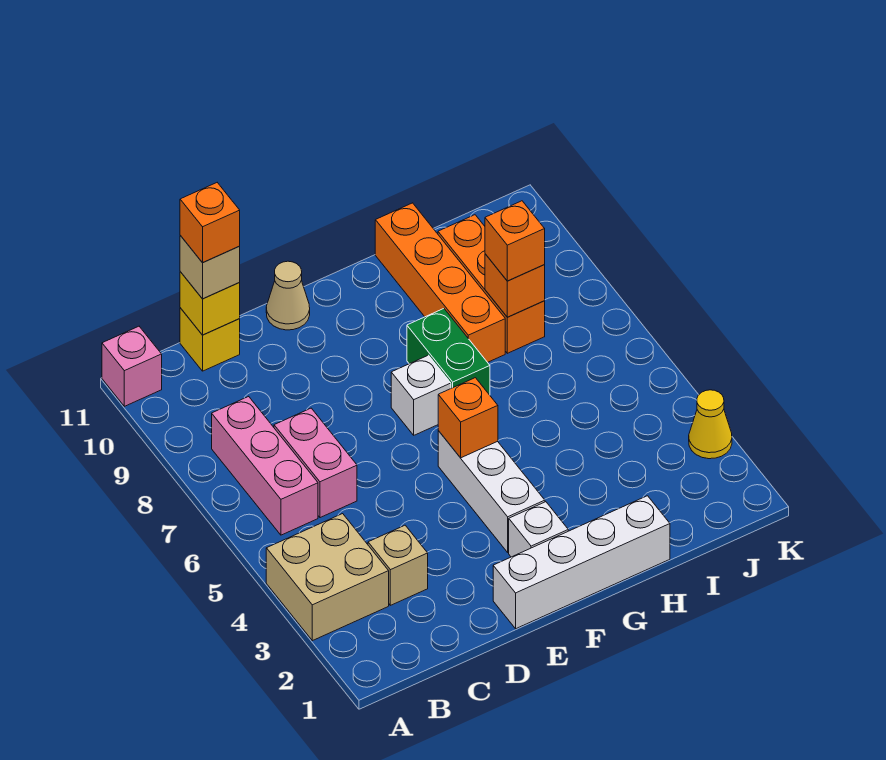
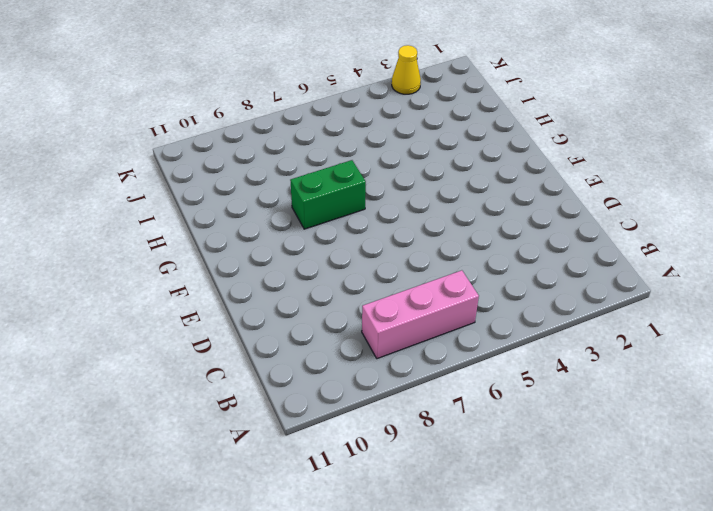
none -> tan brick A3:B4 level 1
none -> pink brick A11 level 1
none -> tan brick C3 level 1

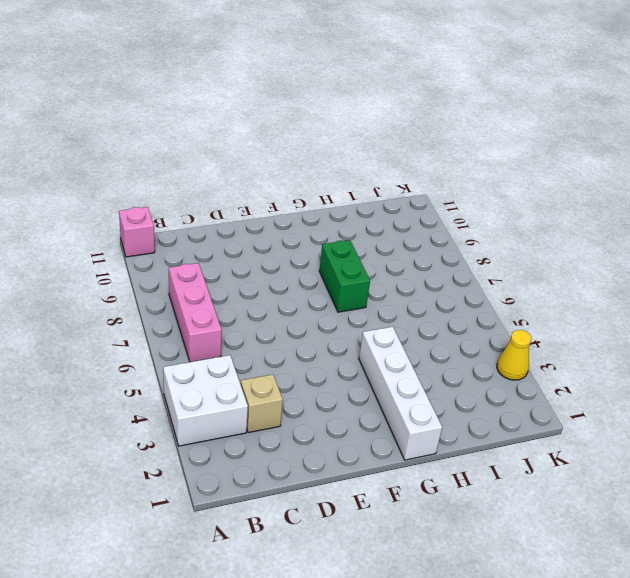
white brick A3:B4 level 1 -> tan brick A3:B4 level 1
white brick G1:G4 level 1 -> white brick E1:H1 level 1
none -> pink brick C6:C7 level 1
none -> yellow brick C11 level 1
none -> tan cone E11 level 1

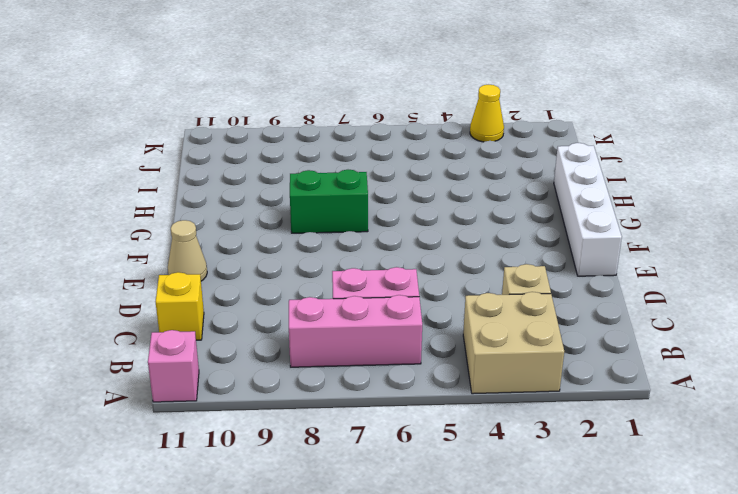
none -> white brick F2 level 1
none -> white brick F3:F5 level 1
none -> white brick F7 level 1

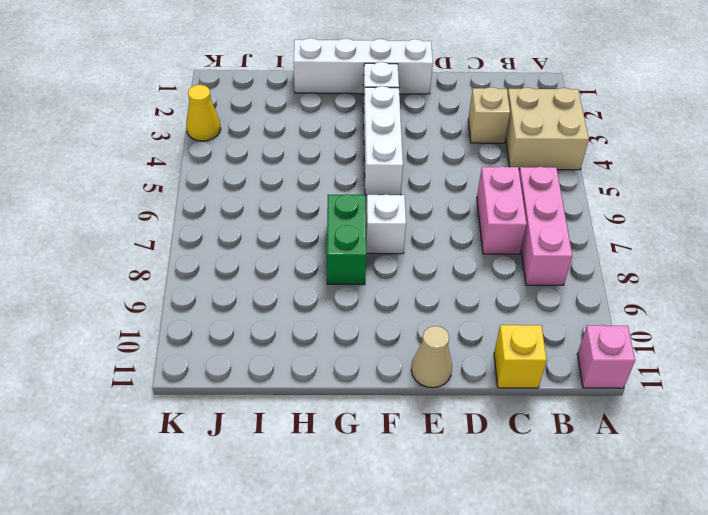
none -> orange brick H8:H11 level 1
none -> orange brick I8:I10 level 1
none -> yellow brick C11 level 2

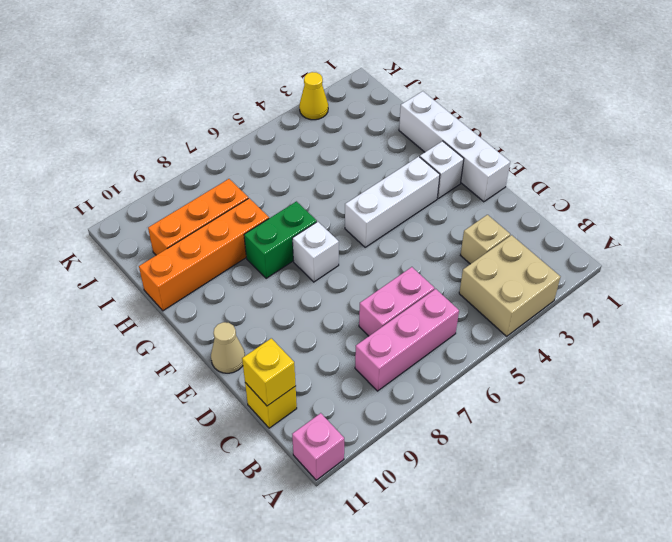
none -> orange brick F5 level 2
none -> orange brick I8 level 2
none -> tan brick C11 level 3

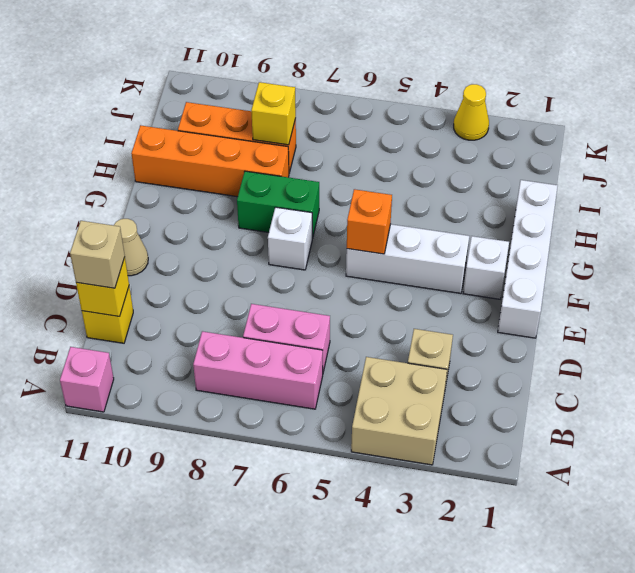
yellow brick I8 level 2 -> orange brick I8 level 2
none -> orange brick I8 level 3
none -> orange brick C11 level 4

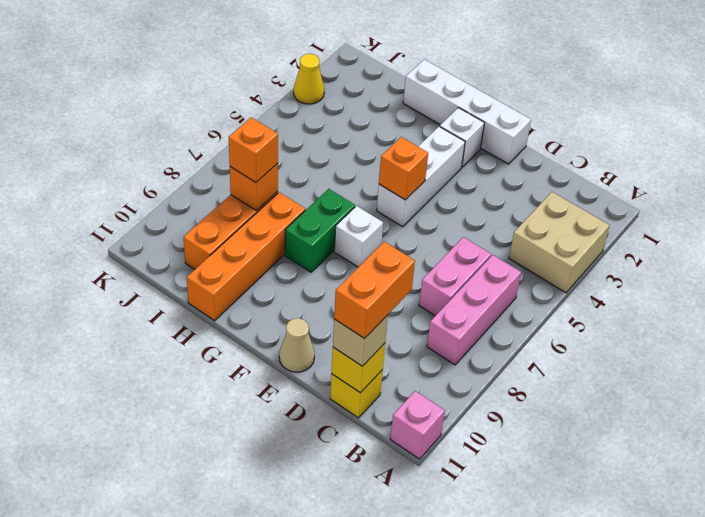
orange brick C10:C11 level 4 -> orange brick C11 level 4
none -> tan brick C3 level 1

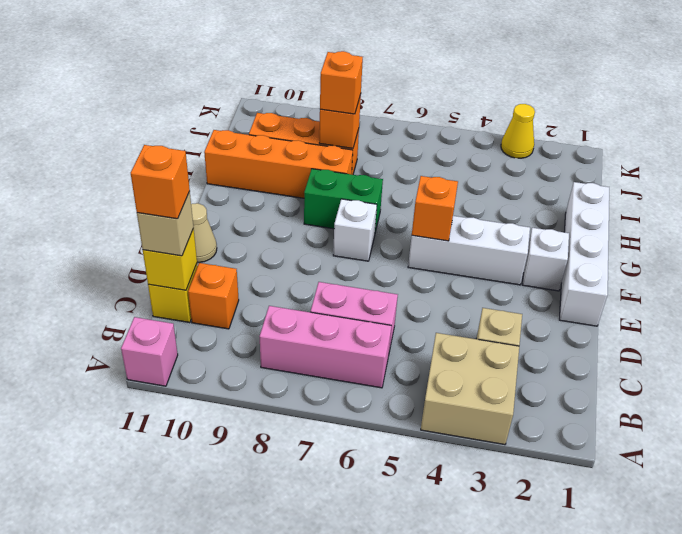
orange brick C10 level 1 -> none

